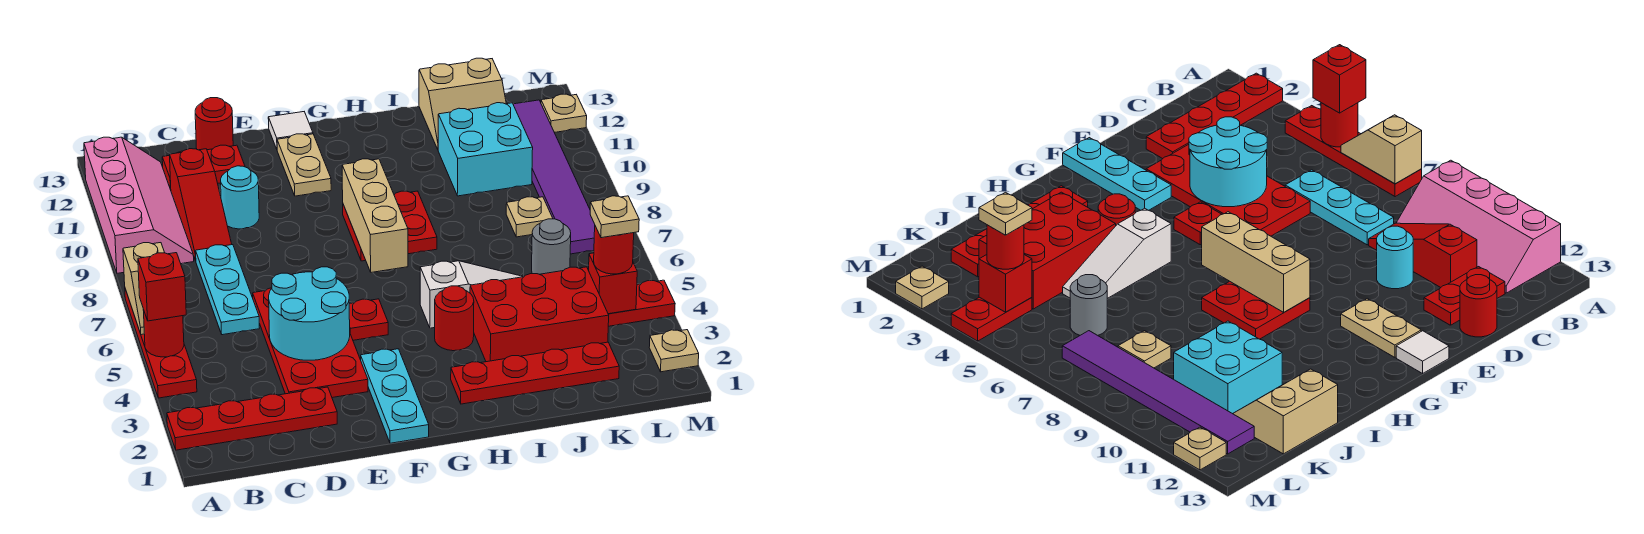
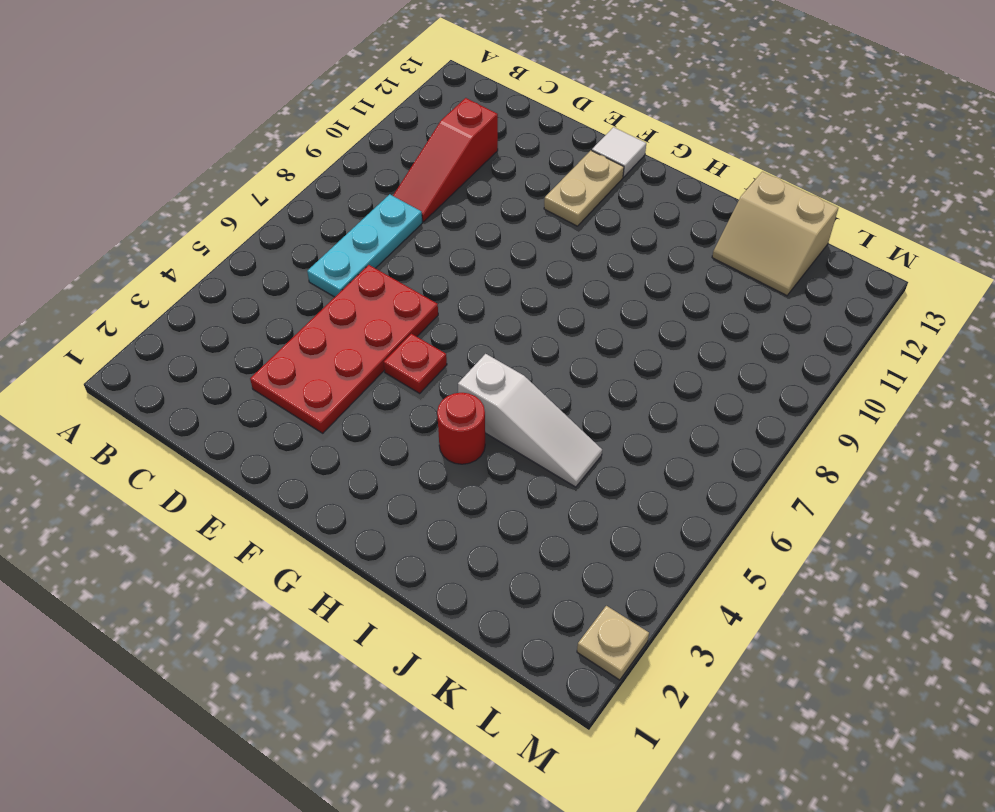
none -> red plate A2:D2 level 1
none -> red plate A4:A7 level 1
none -> pink slope A9:B12 level 1 top A
none -> red plate C12:D12 level 1

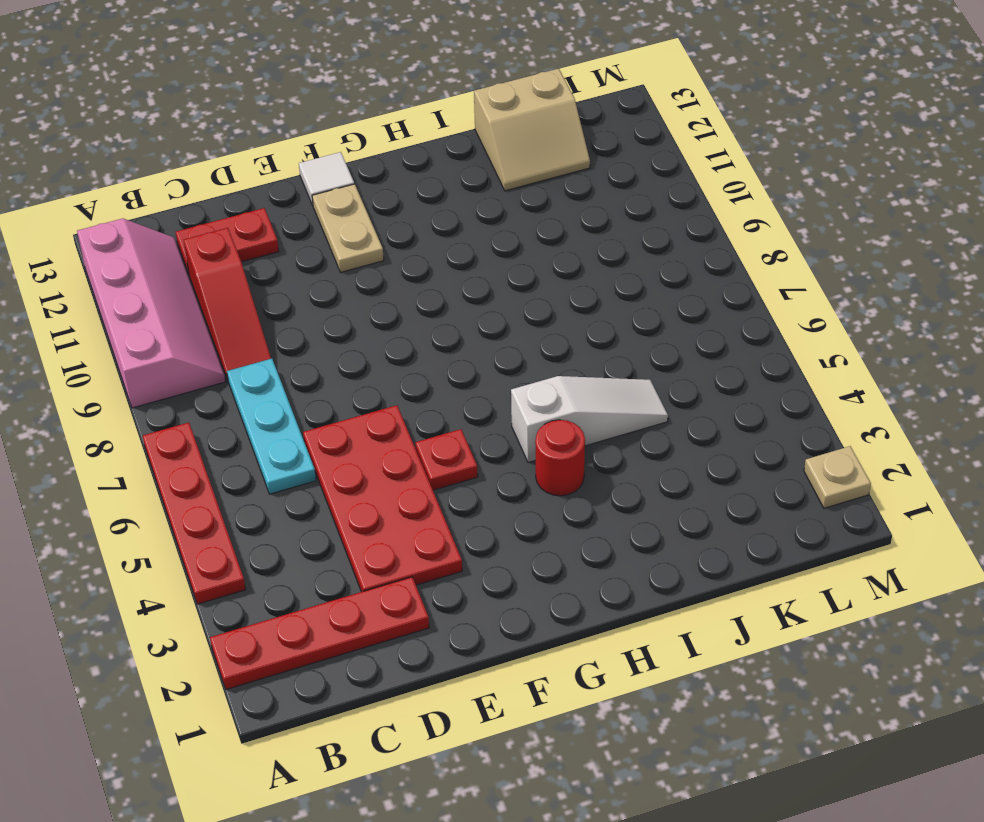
none -> cyan round brick D10 level 1
none -> red round brick D13 level 1
none -> cyan plate F1:F3 level 1
none -> red plate G8:H9 level 1

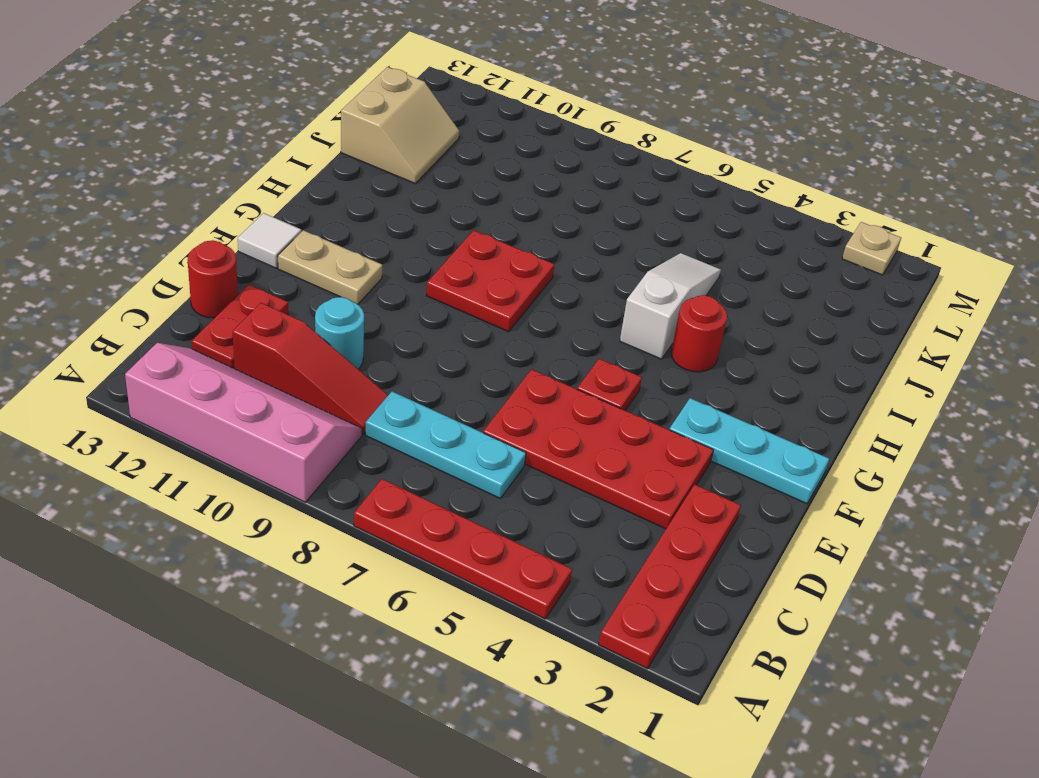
none -> red plate H2:K2 level 1
none -> red brick I3:K4 level 1
none -> cyan brick J10:K11 level 1
none -> grey round brick K6 level 1

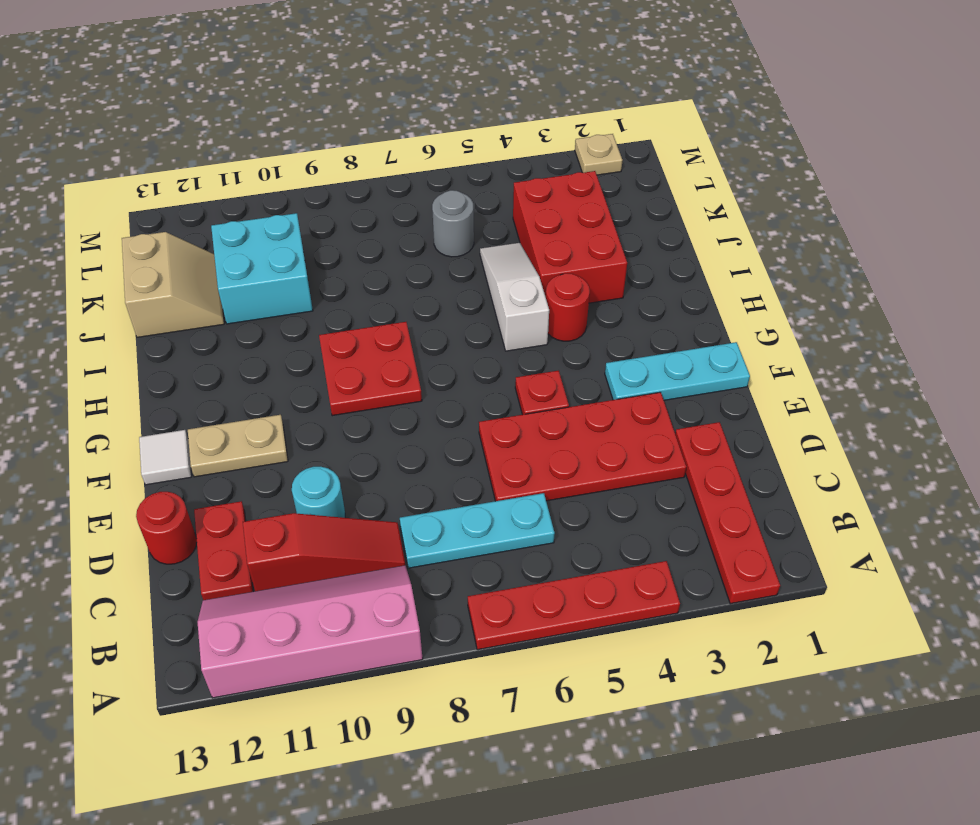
none -> red plate H2:K2 level 1
none -> tan plate K8 level 1
none -> red plate L4:M4 level 1
none -> purple tile L7:L12 level 1

